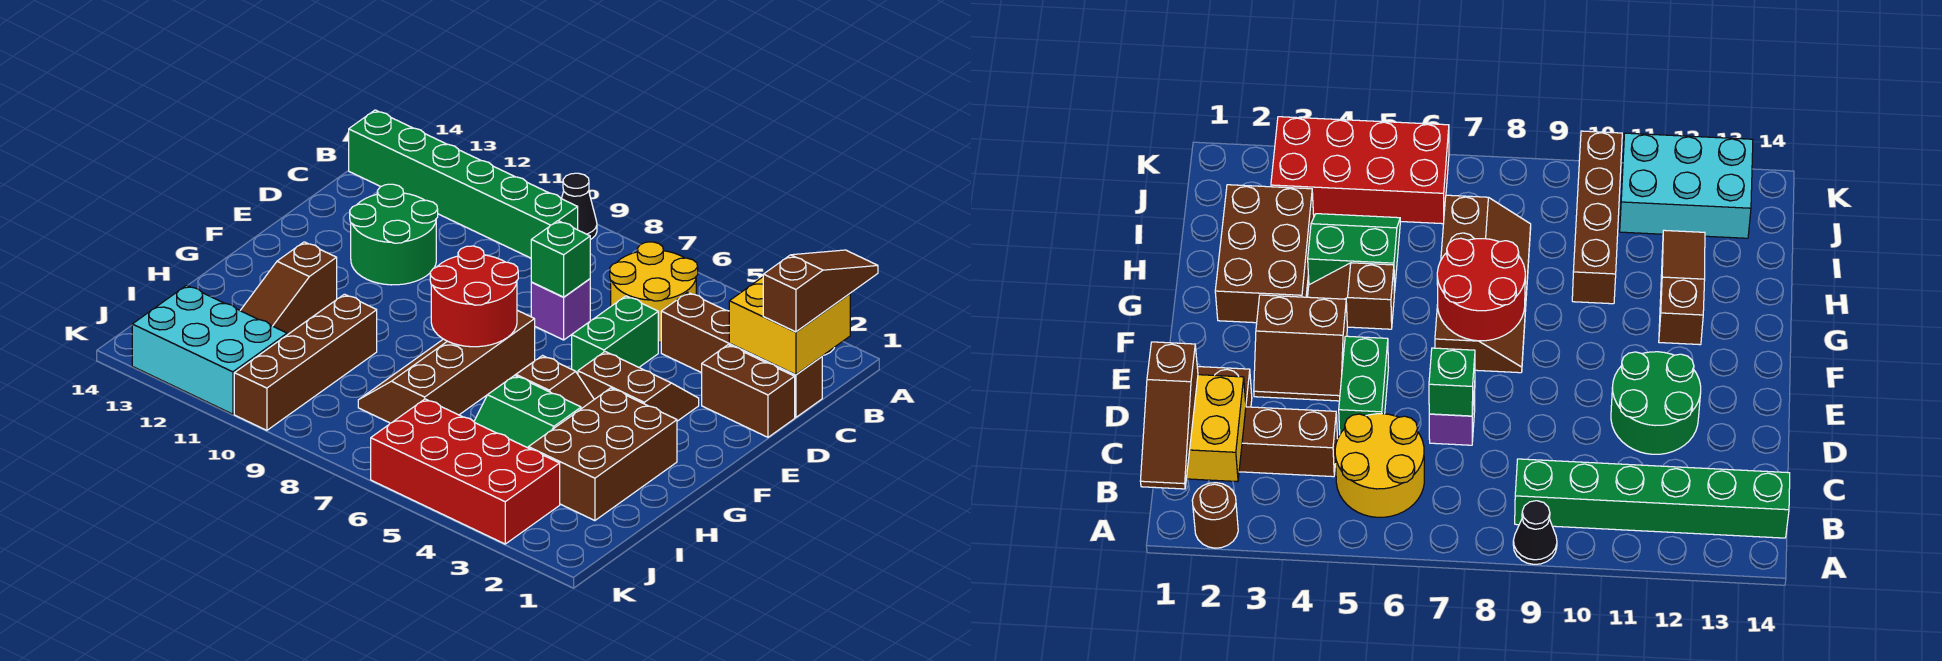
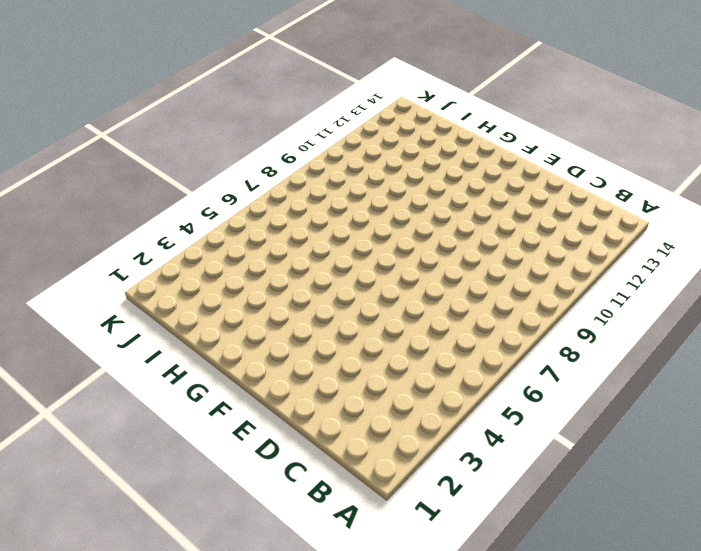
none -> brown round brick A2 level 1
none -> black cone A9 level 1
none -> yellow round brick B5:C6 level 1

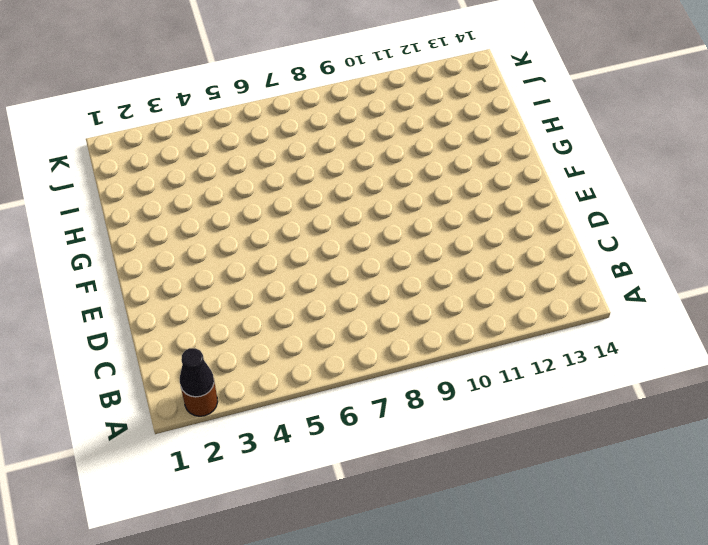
black cone A2 level 2 -> black cone A9 level 1
none -> yellow round brick B5:C6 level 1
none -> green brick B9:B14 level 1
none -> brown brick C1:C4 level 1

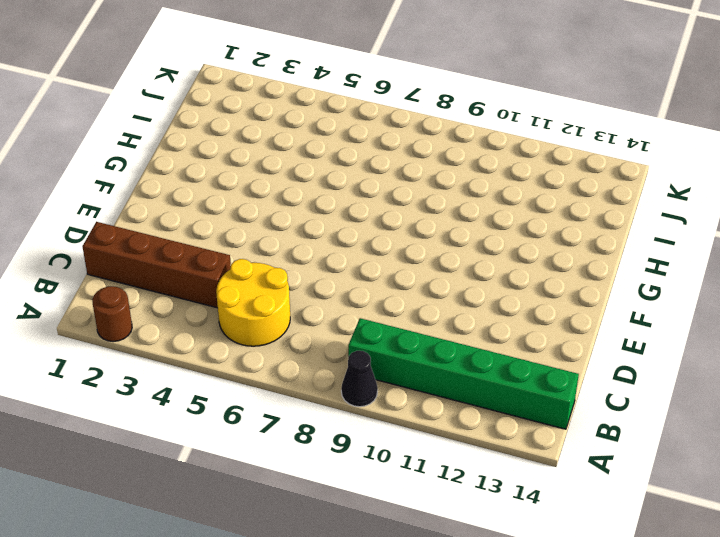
none -> brown brick D1:D2 level 1
none -> green brick D5:E5 level 1
none -> purple brick D7 level 1

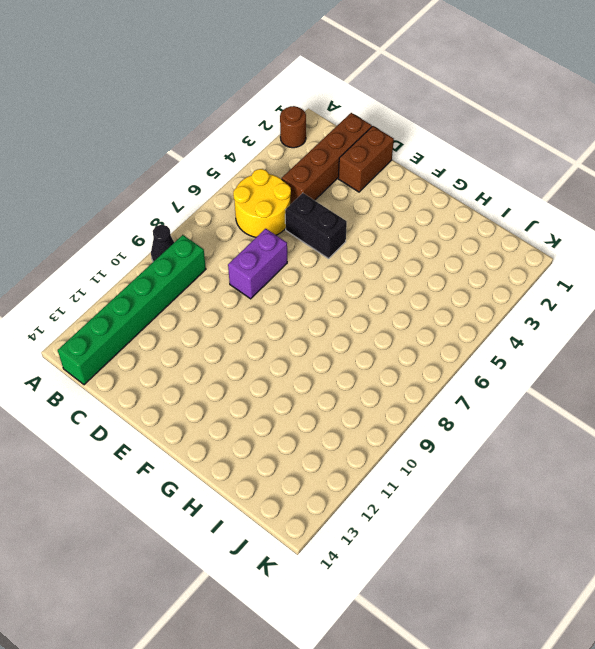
black brick D5:E5 level 1 -> green brick D5:E5 level 1
purple brick D7:D8 level 1 -> purple brick D7 level 1
none -> green round brick D11:E12 level 1
none -> brown slope E3:F4 level 1 top F
none -> brown slope F7:I8 level 1 top 7

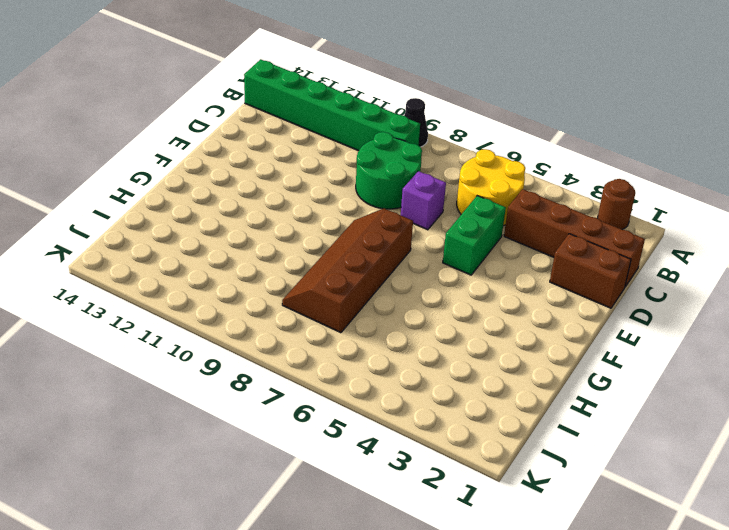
green round brick C8:D9 level 1 -> green round brick D11:E12 level 1
none -> brown slope E3:F4 level 1 top F
none -> brown brick G2:I3 level 1
none -> brown slope G4:G5 level 1 top 5

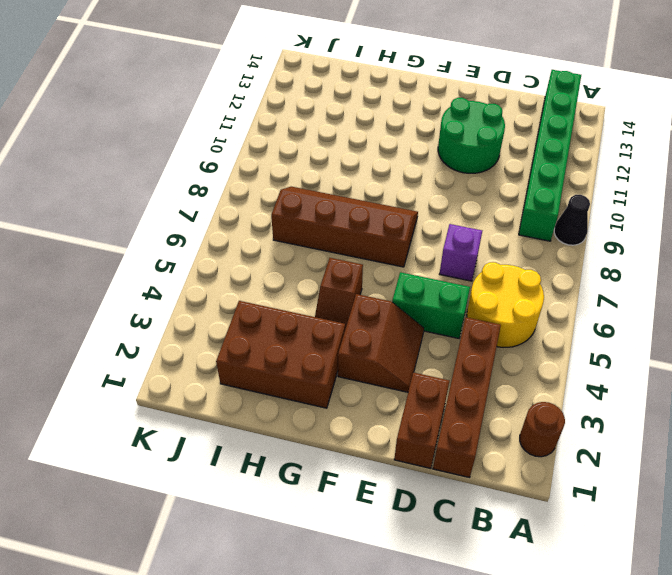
none -> brown slope G12:I12 level 1 top G
none -> green slope H4:I5 level 1 top H
none -> brown brick H10:K10 level 1

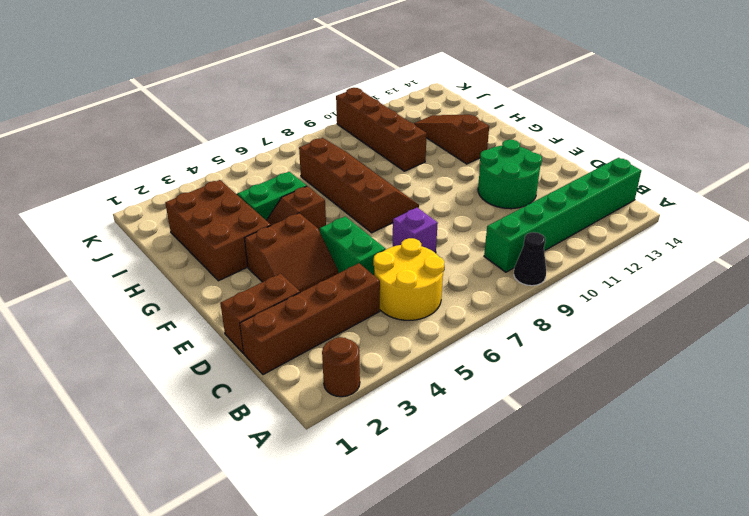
none -> red brick J3:K6 level 1
none -> cyan brick J11:K13 level 1
none -> yellow brick B1:C2 level 2

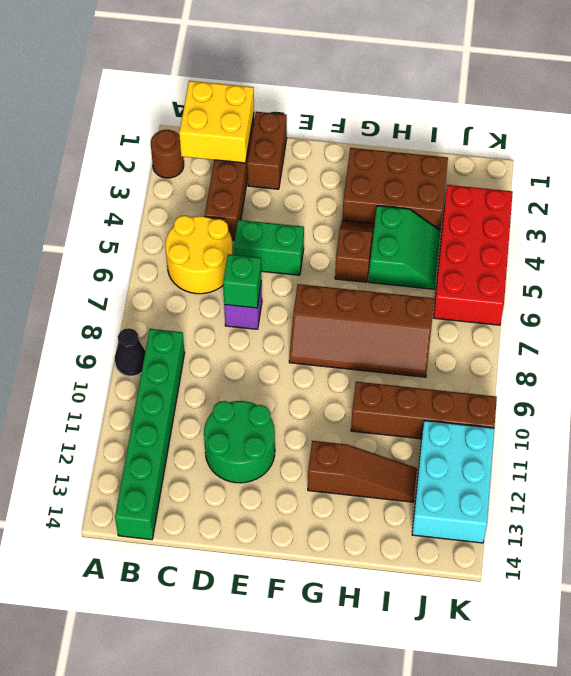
none -> brown slope E3:F4 level 1 top F
none -> red round brick F7:G8 level 2
none -> brown slope A1:C1 level 3 top C

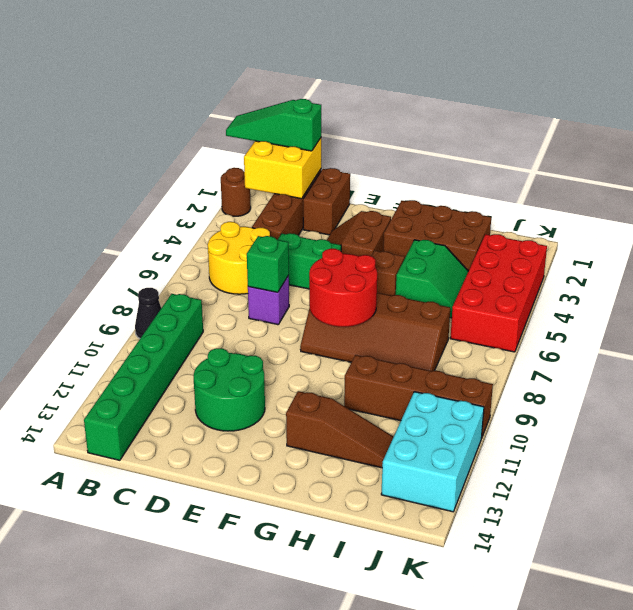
green slope A1:C1 level 3 top C -> brown slope A1:C1 level 3 top C

